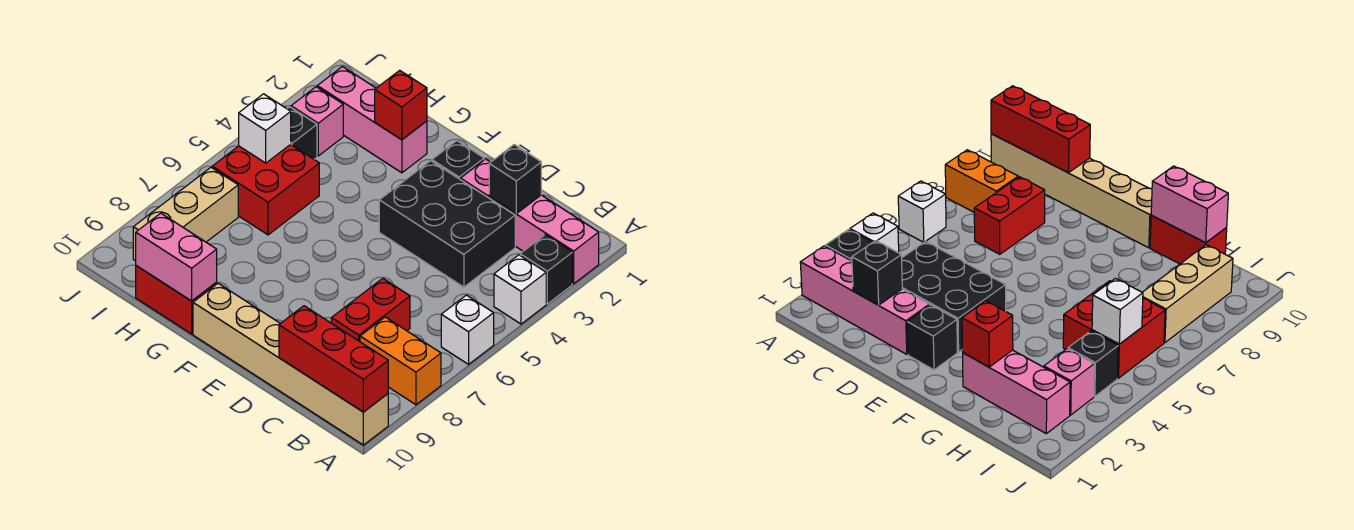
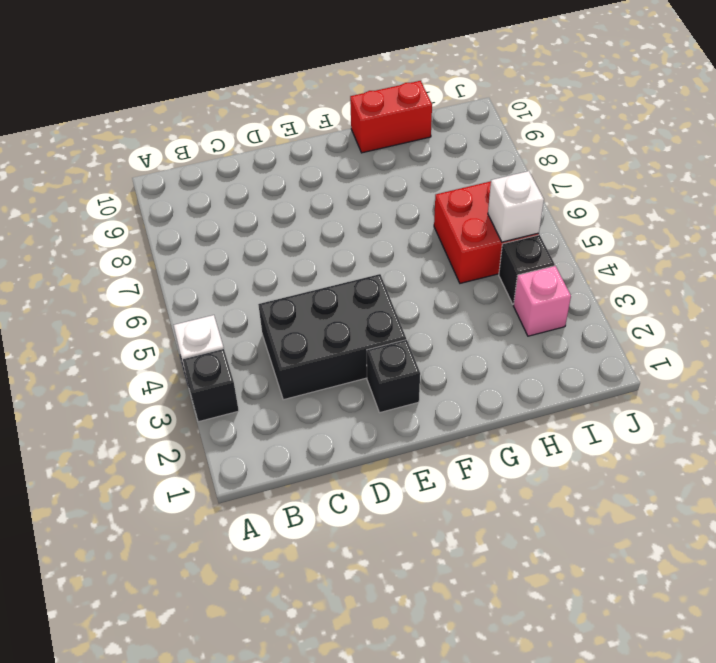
none -> pink brick A2:D2 level 1
none -> white brick A6 level 1
none -> orange brick A8:B8 level 1

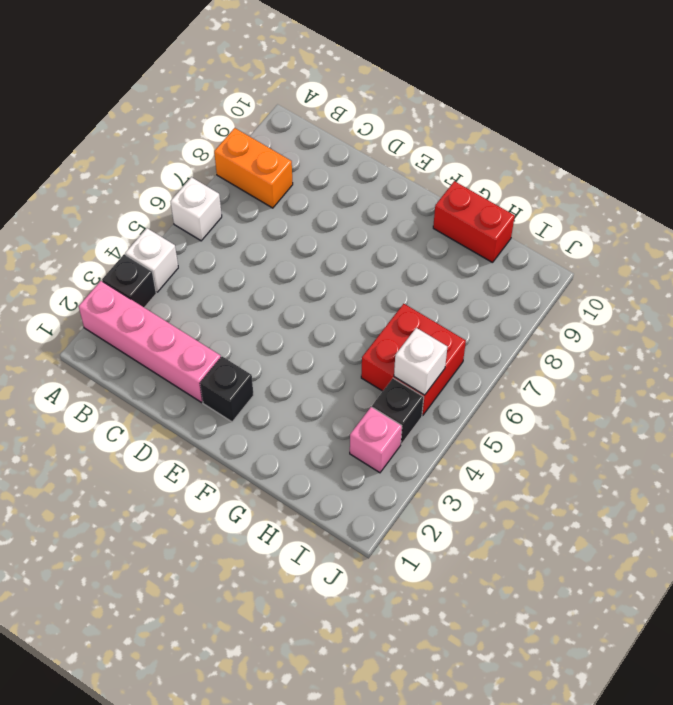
none -> tan brick A10:F10 level 1
none -> black brick C3:E4 level 1
none -> red brick C7:C8 level 1

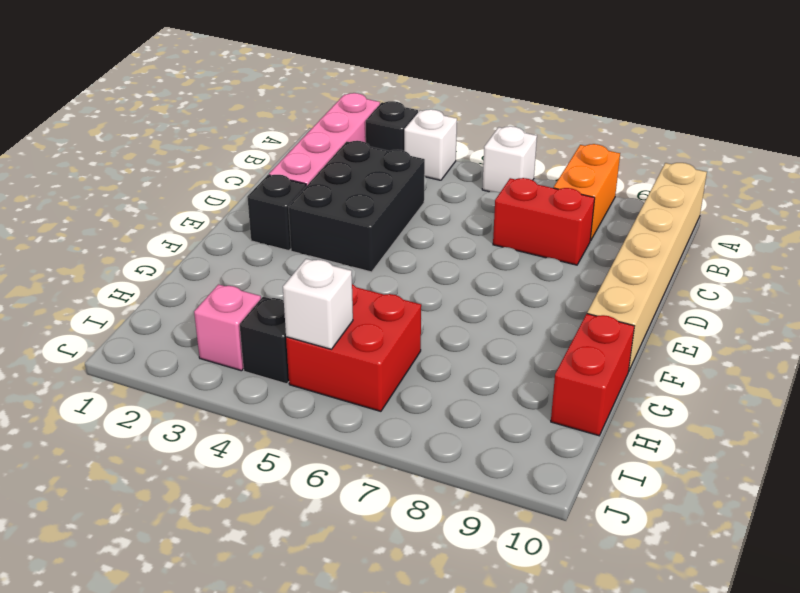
none -> pink brick G2:I2 level 1
none -> tan brick I7:I9 level 1
none -> red brick A10:C10 level 2

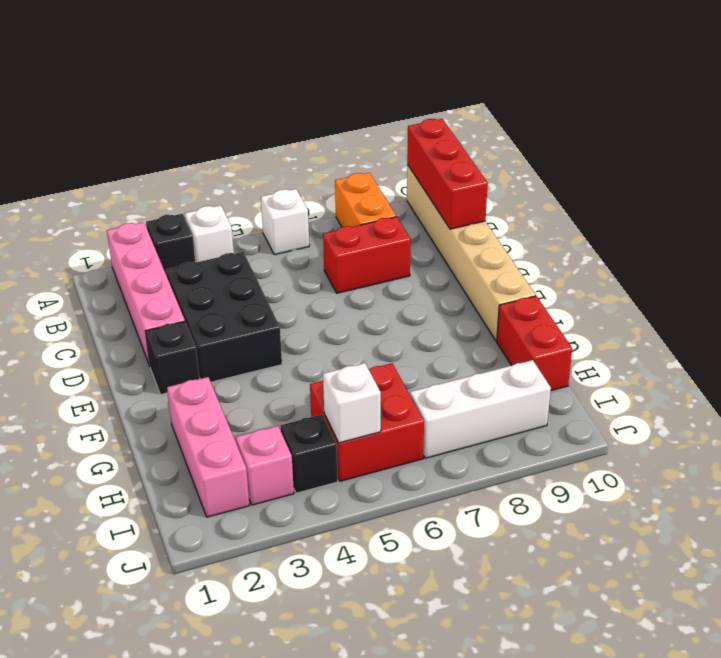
white brick I7:I9 level 1 -> tan brick I7:I9 level 1
none -> black brick C2 level 2
none -> red brick G2 level 2
none -> pink brick G10:H10 level 2

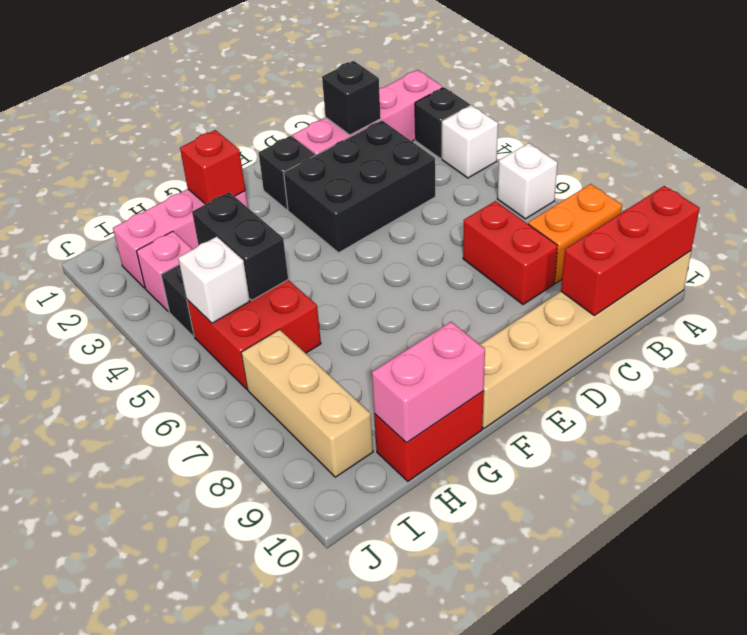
black brick H4:H5 level 2 -> none

